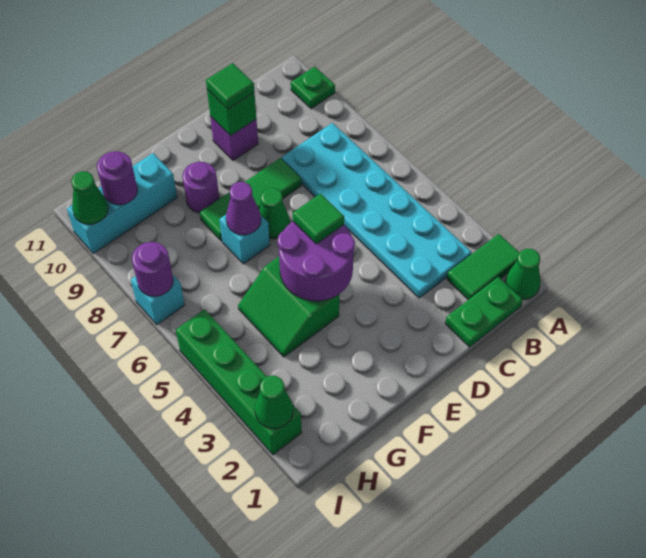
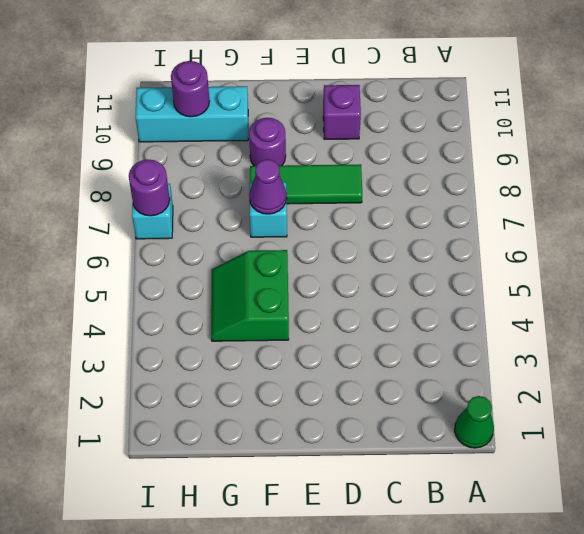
none -> green tile A2:B2 level 1
none -> green plate A10 level 1
none -> green plate B1:C1 level 1

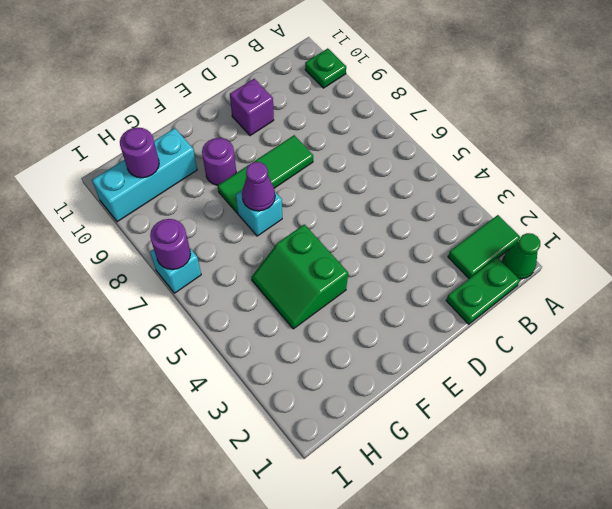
none -> cyan plate B3:C8 level 1
none -> green cone E7 level 1
none -> green brick I2:I5 level 1

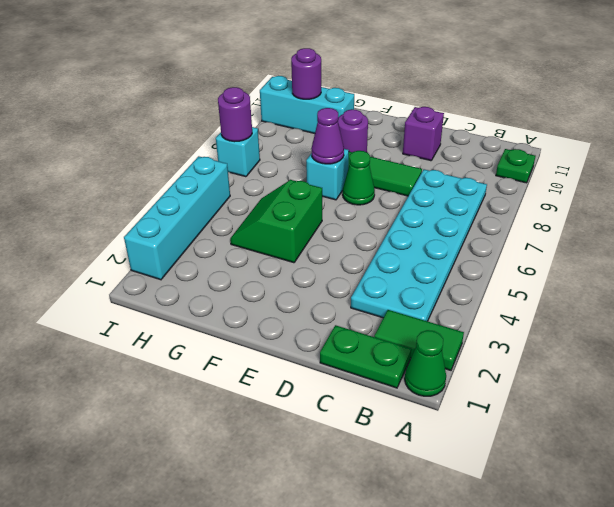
cyan brick I2:I5 level 1 -> green brick I2:I5 level 1
none -> green brick D10 level 2
none -> purple round brick E4:F5 level 2
none -> green cone I2 level 2

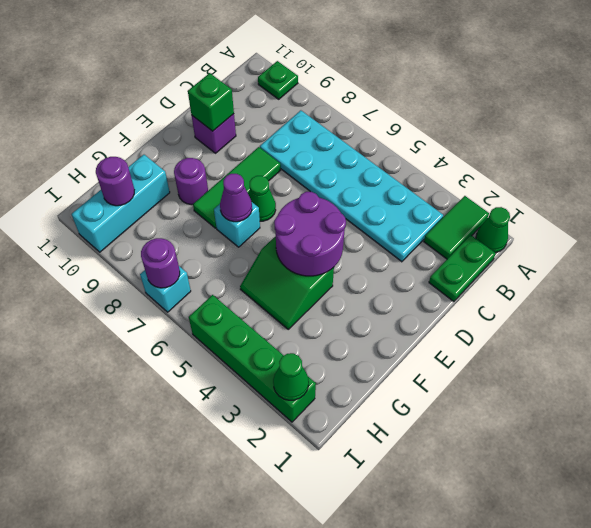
none -> green cone I10 level 2
none -> green tile D10 level 3
none -> green tile E5 level 3

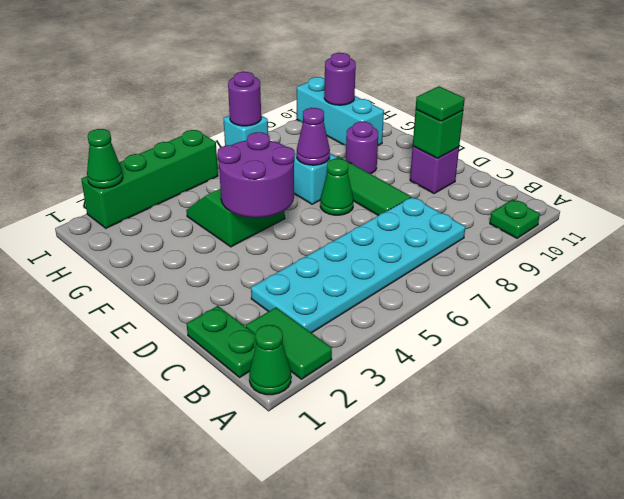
none -> green cone I10 level 2
none -> green tile E5 level 3

